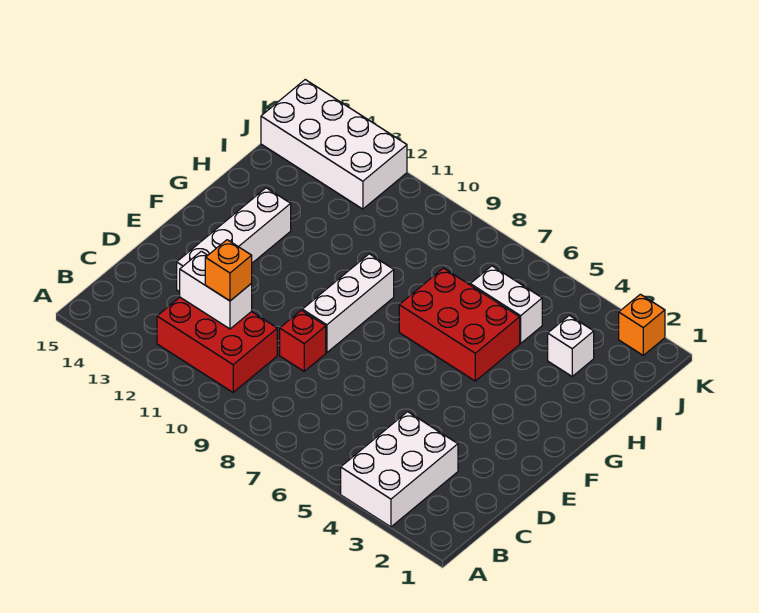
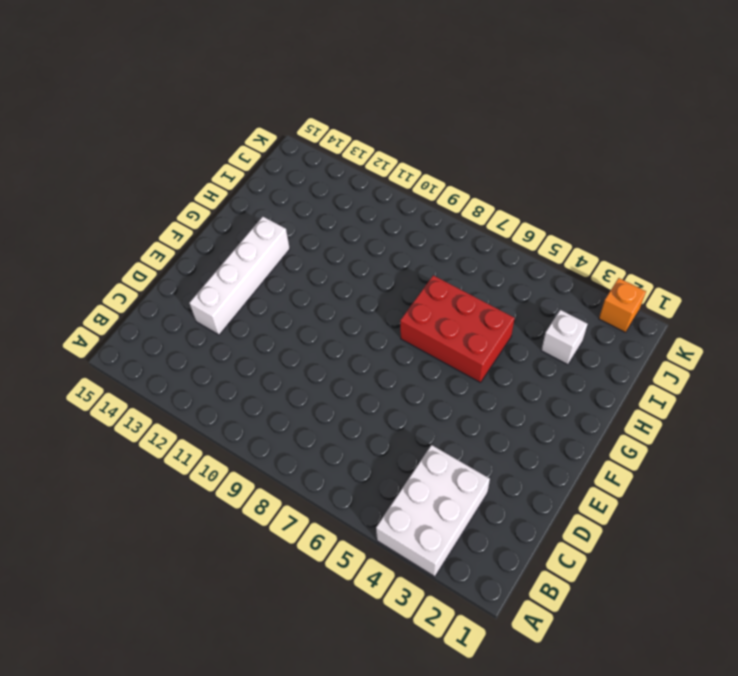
none -> red brick B10:C12 level 1
none -> red brick D9 level 1
none -> white brick E9:G9 level 1

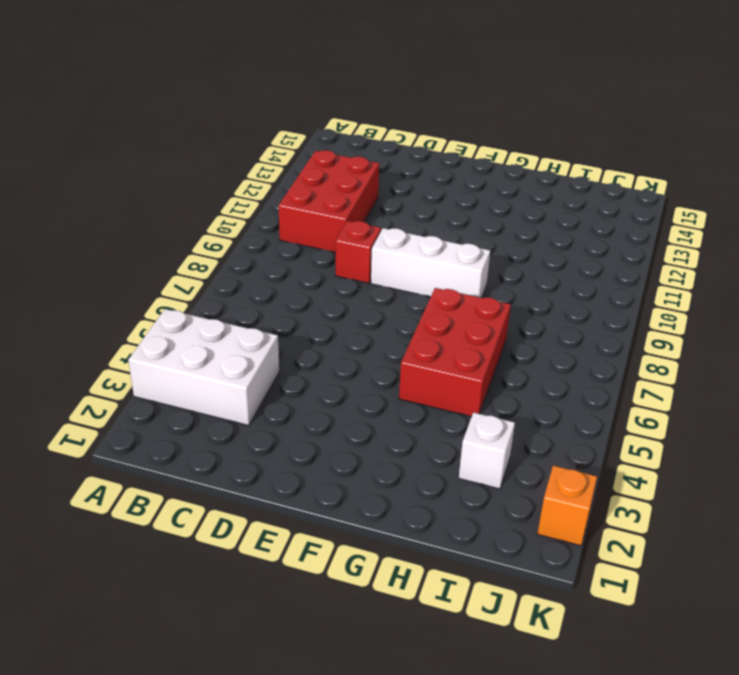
none -> white brick D13:G13 level 1
none -> white brick I5:I6 level 1
none -> white brick J12:K15 level 1

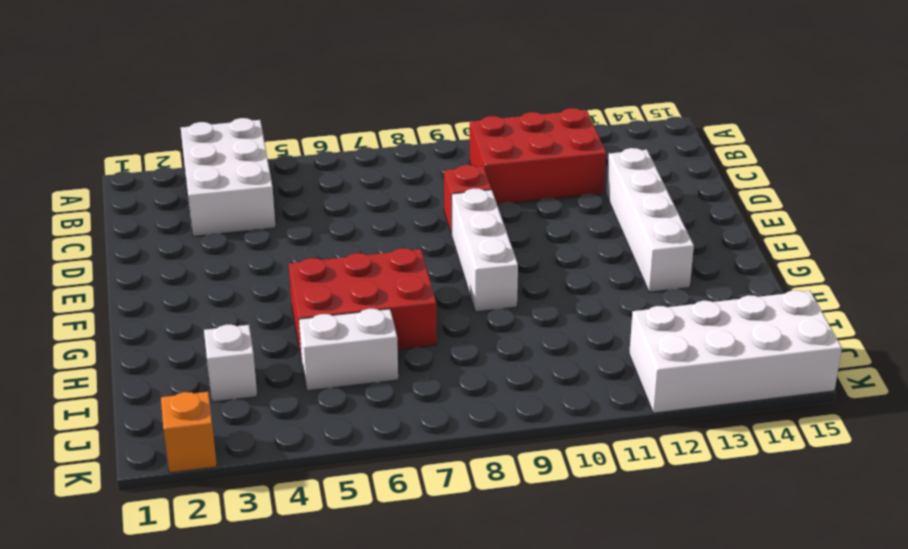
none -> white brick C11:C12 level 2
none -> orange brick C11 level 3

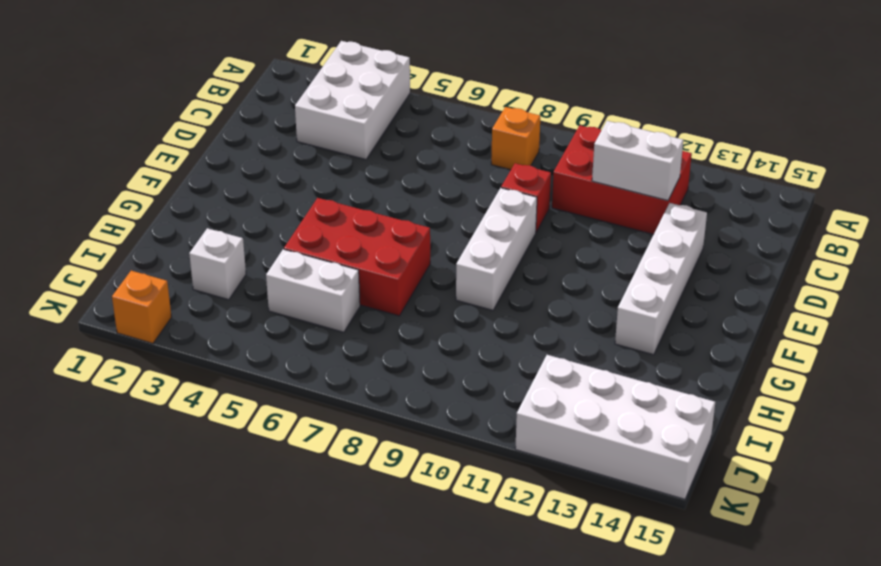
orange brick B8 level 1 -> orange brick C11 level 3

